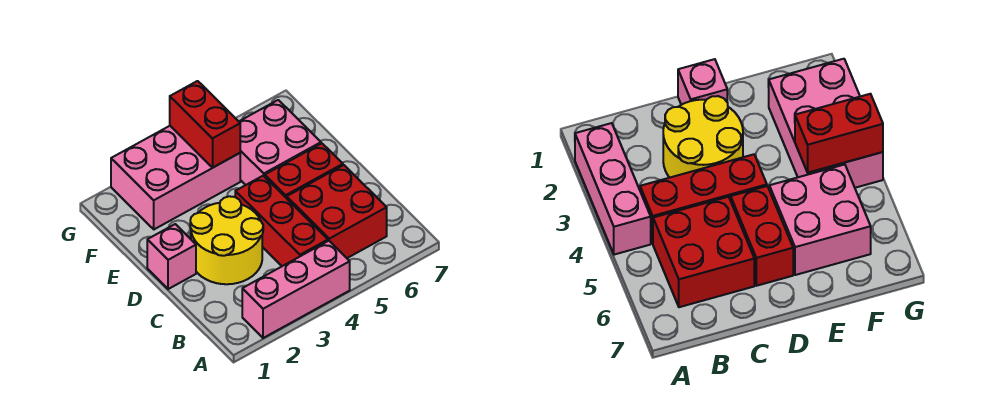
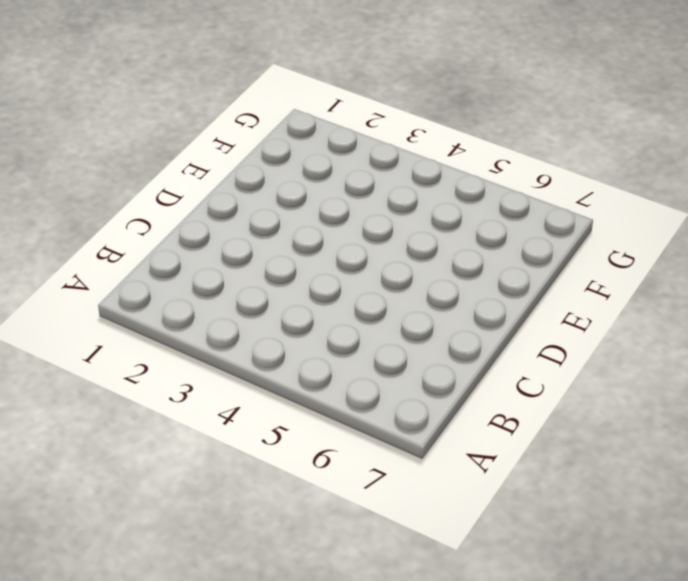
none -> pink brick A2:A4 level 1
none -> red brick B4:D4 level 1

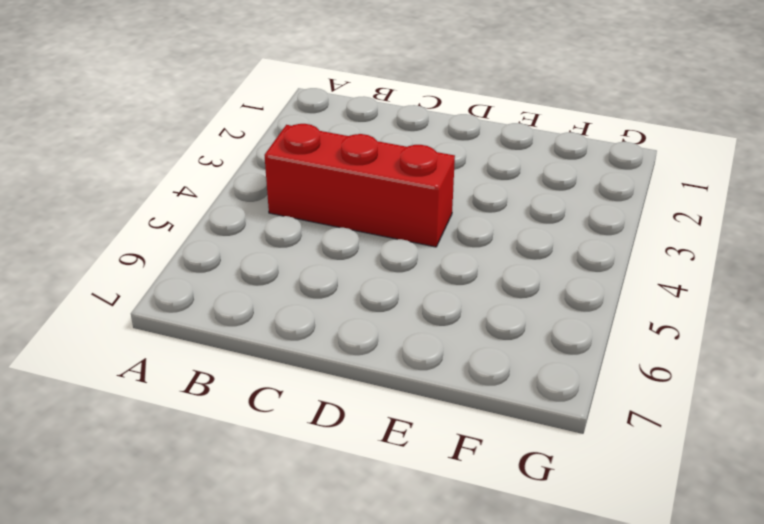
none -> pink brick A2:A4 level 1
none -> red brick B5:C6 level 1

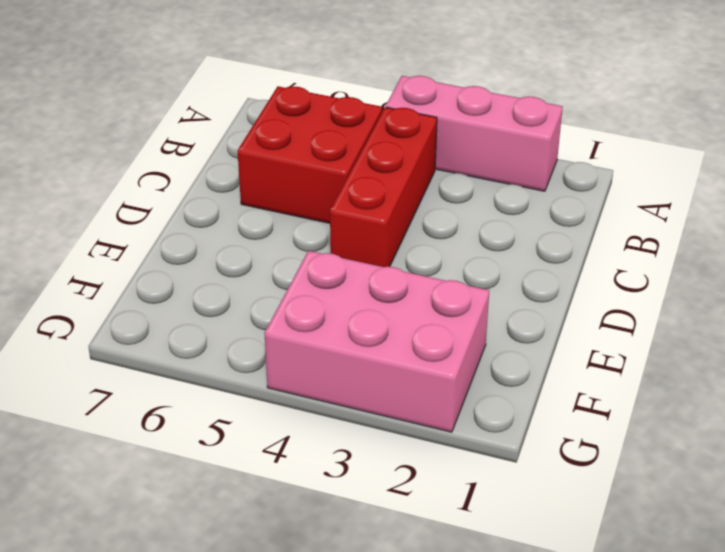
none -> yellow round brick C2:D3 level 1
none -> pink brick D1 level 1

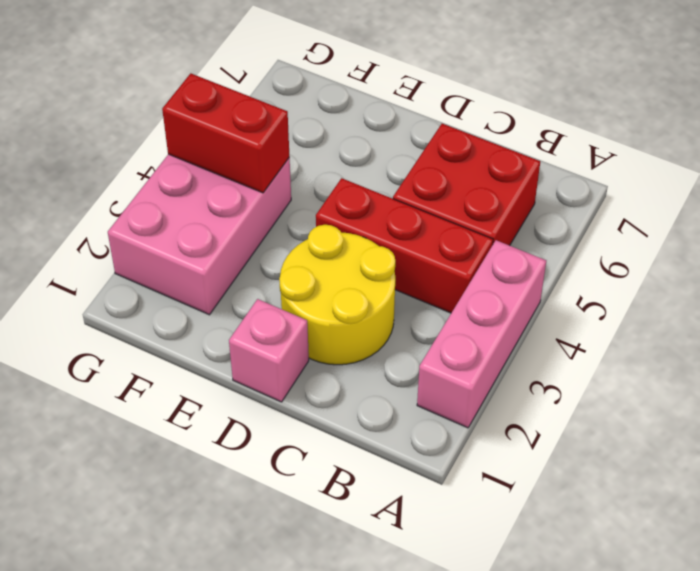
none -> red brick D5:D6 level 1
none -> pink brick E5:F6 level 1

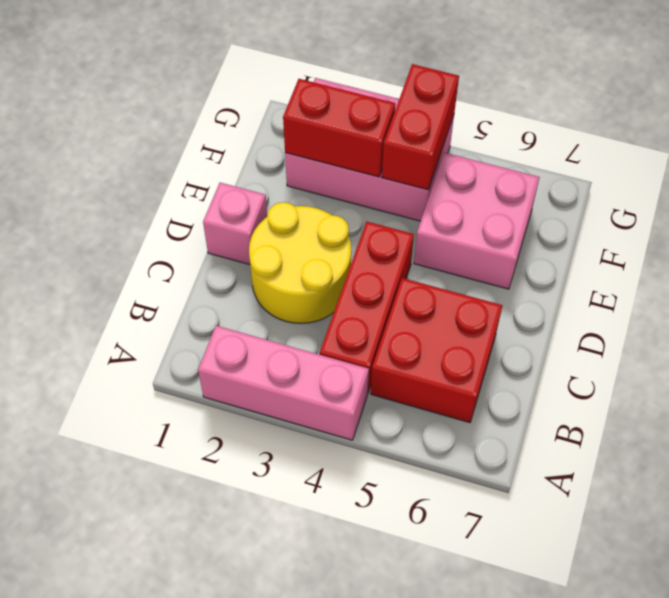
red brick F2:F3 level 2 -> red brick D5:D6 level 1

